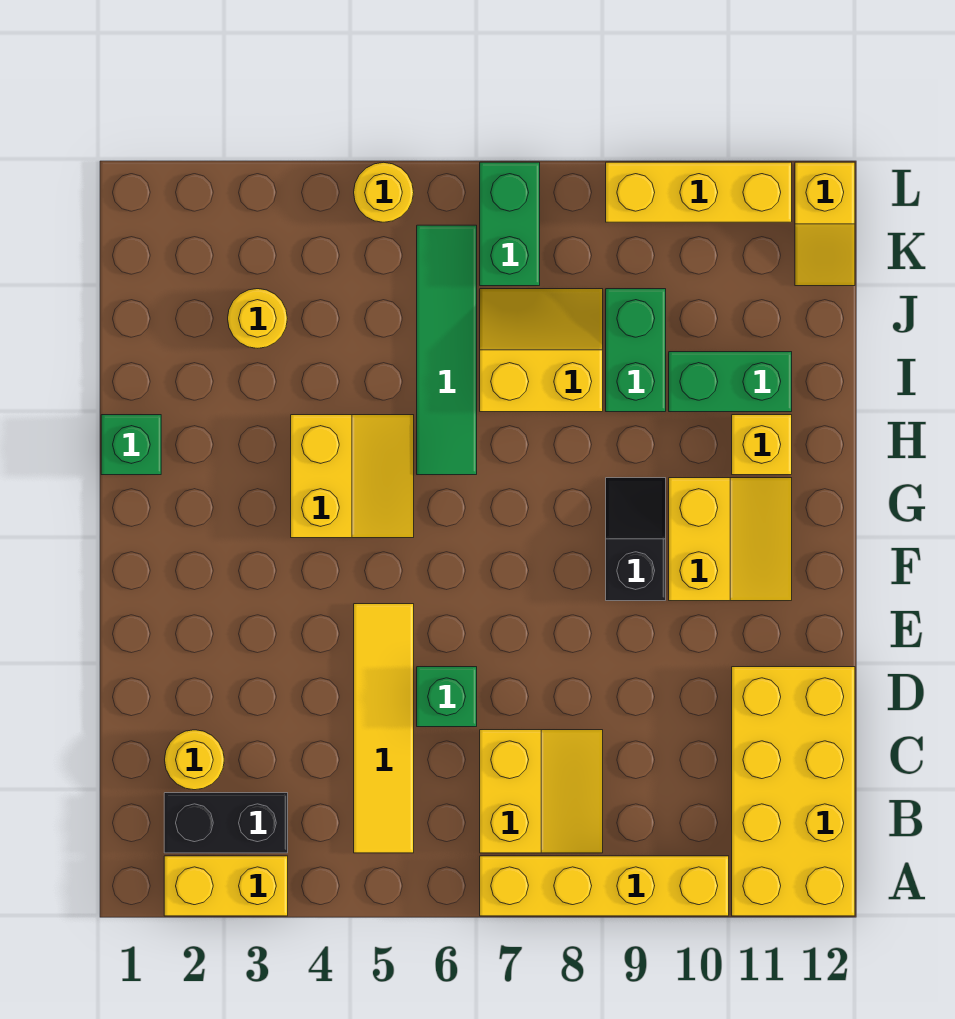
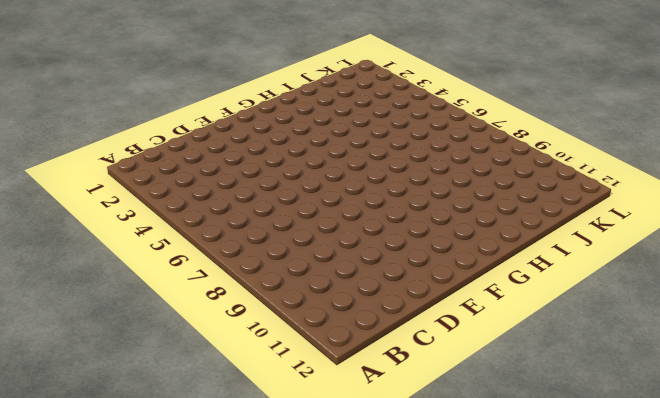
none -> yellow brick A2:A3 level 1
none -> yellow brick A7:A10 level 1
none -> yellow brick A11:D12 level 1

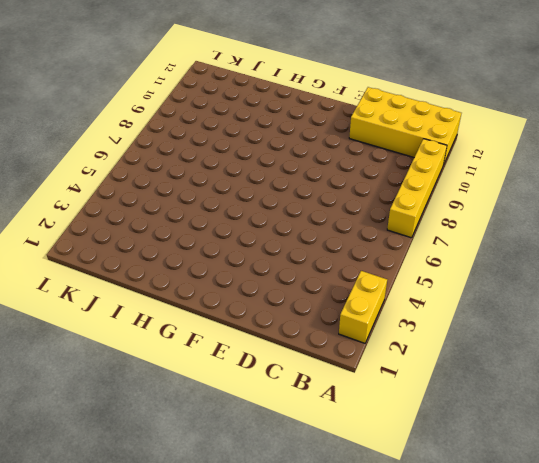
none -> black brick B2:B3 level 1
none -> yellow tile B5:E5 level 1
none -> yellow slope B7:C8 level 1 top 7

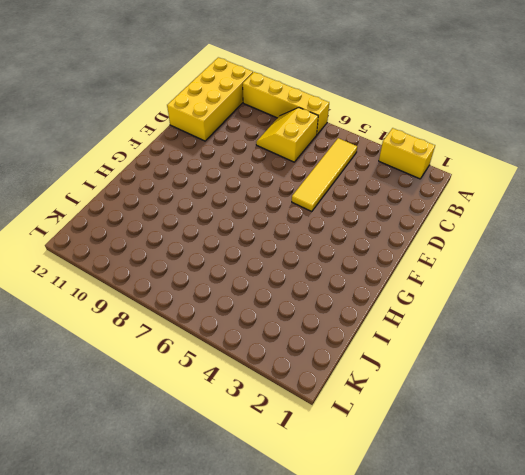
none -> black brick B2:B3 level 1
none -> yellow round brick C2 level 1
none -> green brick D6 level 1

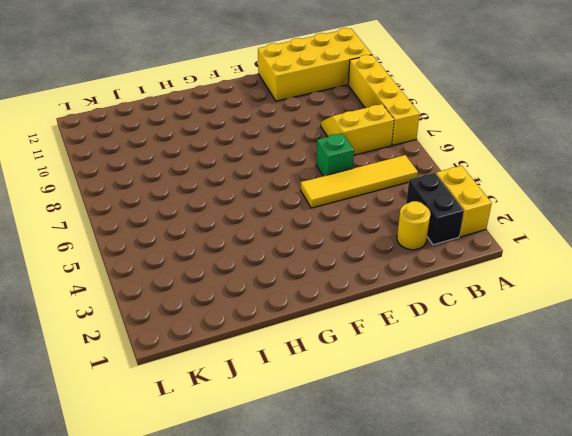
none -> black slope F9:G9 level 1 top F
none -> yellow slope F10:G11 level 1 top 10
none -> yellow slope G4:H5 level 1 top 4

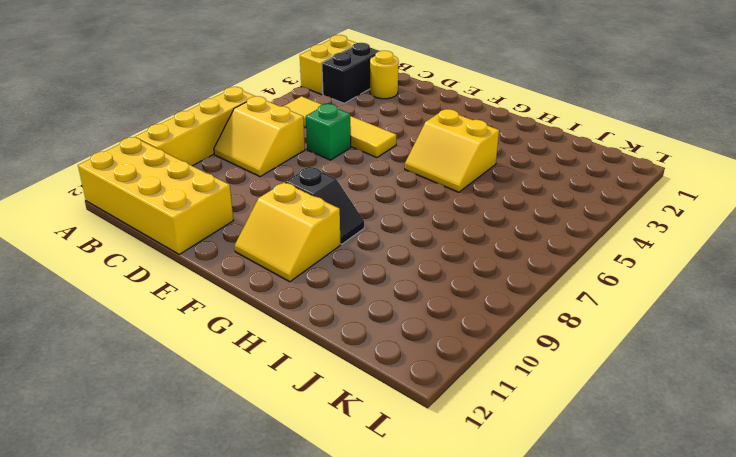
none -> green brick H1 level 1
none -> green tile H6:K6 level 1
none -> yellow brick H11 level 1

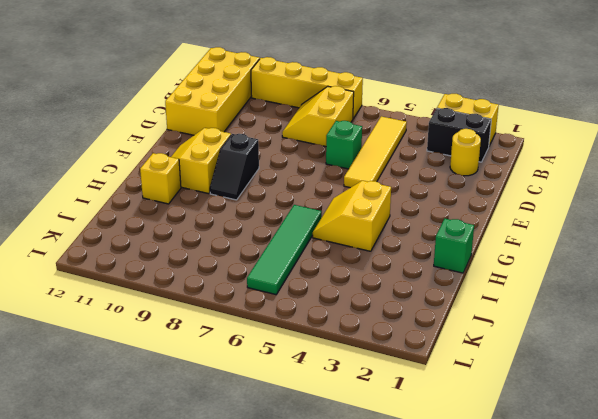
none -> yellow slope I7:J8 level 1 top I
none -> green brick I9:J9 level 1
none -> green brick I10:I11 level 1

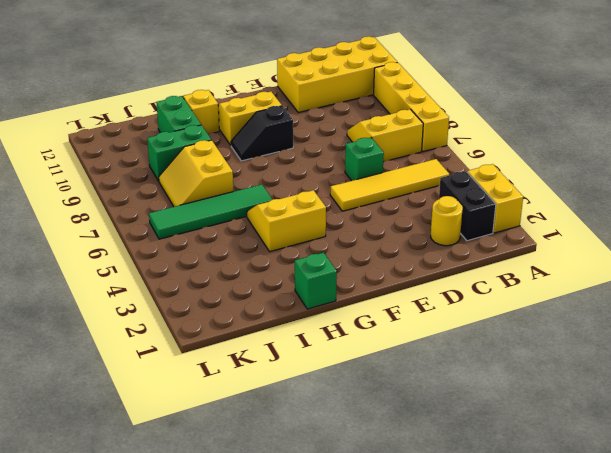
none -> yellow round brick J3 level 1
none -> green brick K7:L7 level 1
none -> yellow slope K12:L12 level 1 top L

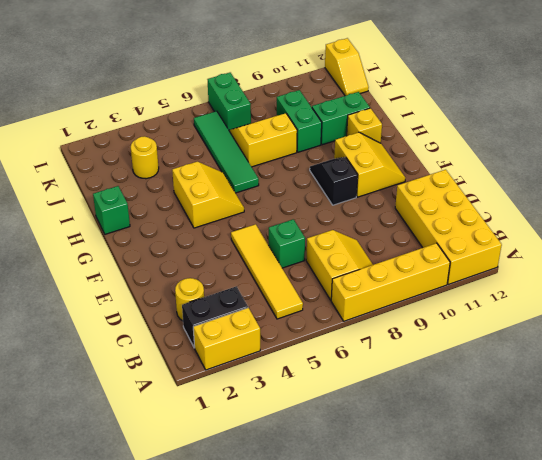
none -> yellow round brick L5 level 1
none -> yellow brick L9:L11 level 1

